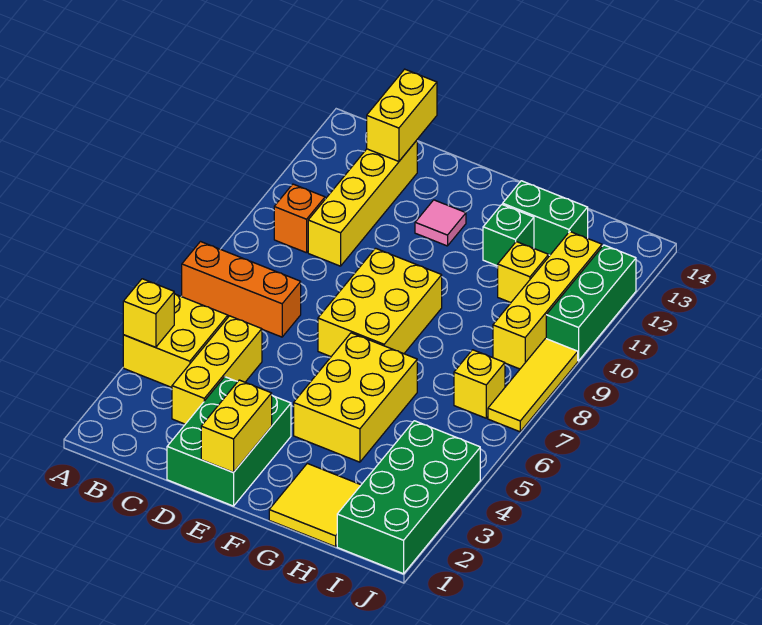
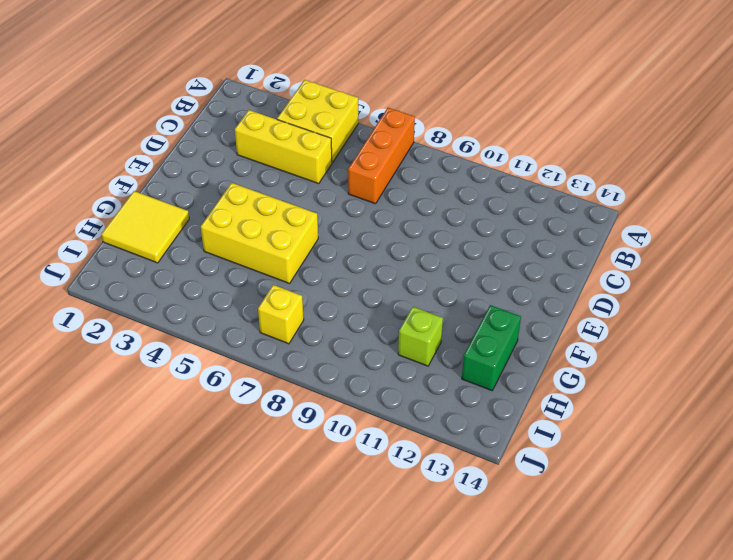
lime brick H11 level 1 -> yellow brick H11 level 1
none -> orange brick B10 level 1
none -> yellow brick C10:C13 level 1
none -> green brick D1:E3 level 1

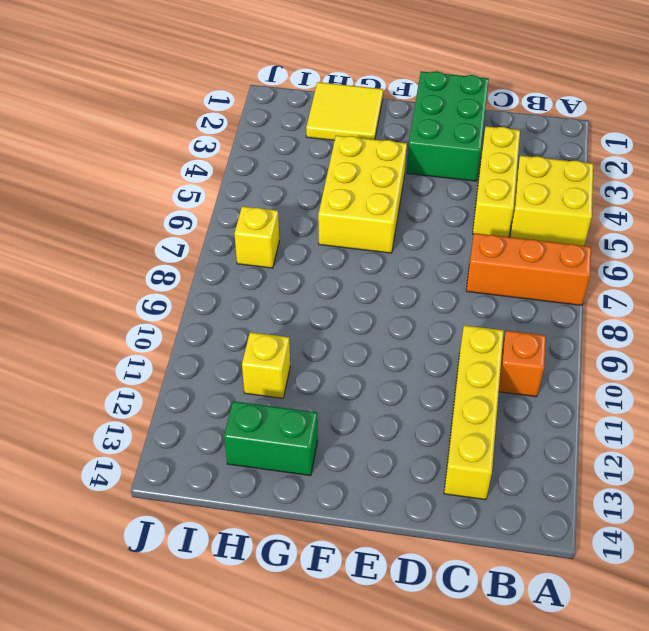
none -> yellow brick E7:F9 level 1
none -> pink tile E12 level 1
none -> green brick G12 level 1

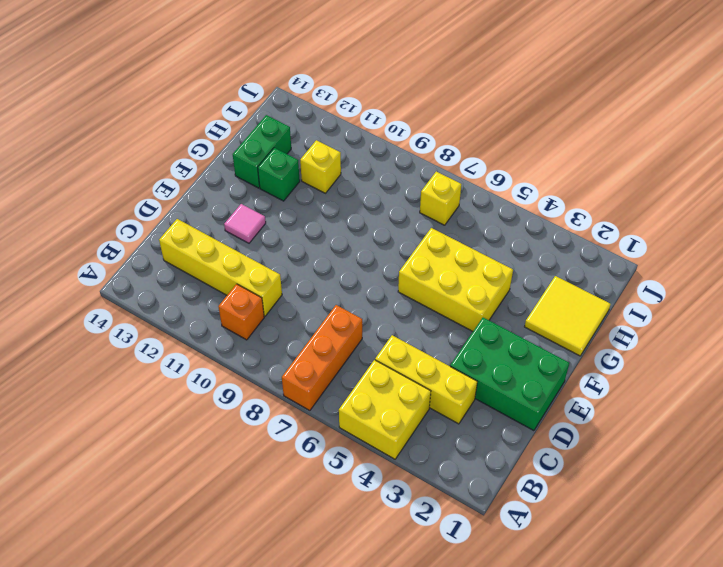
none -> yellow brick E7:F9 level 1
none -> green brick I1:J4 level 1
none -> yellow brick I9:I12 level 1

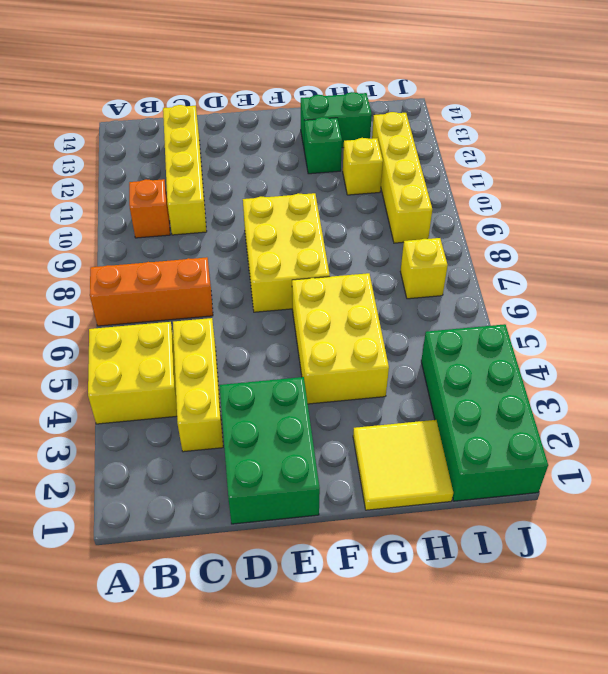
none -> pink tile E12 level 1
none -> yellow tile J7:J9 level 1
none -> green brick J10:J12 level 1

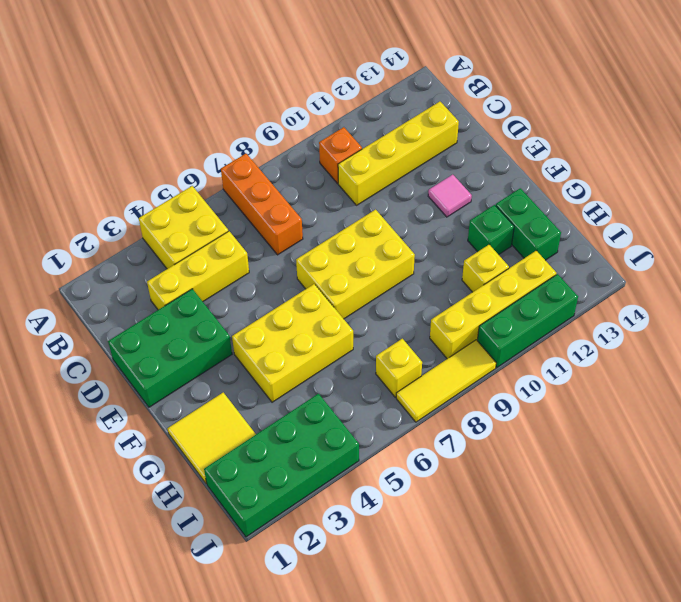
none -> yellow brick A4 level 2
none -> yellow brick C13:C14 level 2
none -> yellow brick E1:E2 level 2

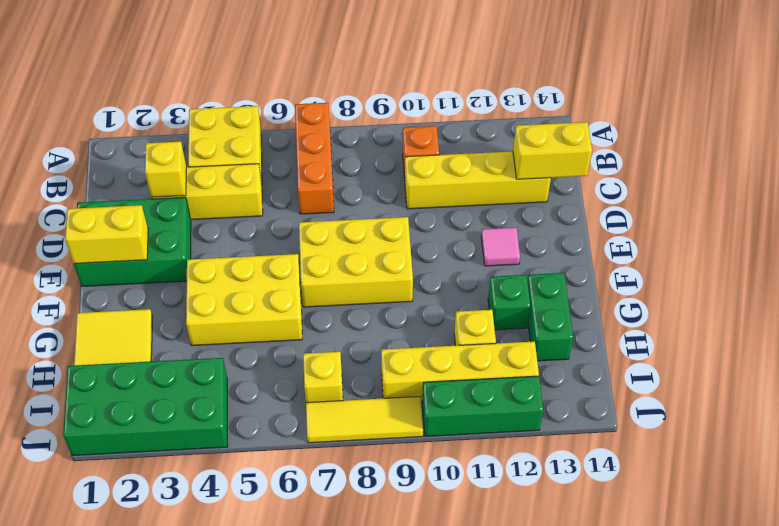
yellow brick C3 level 2 -> yellow brick A4 level 2

